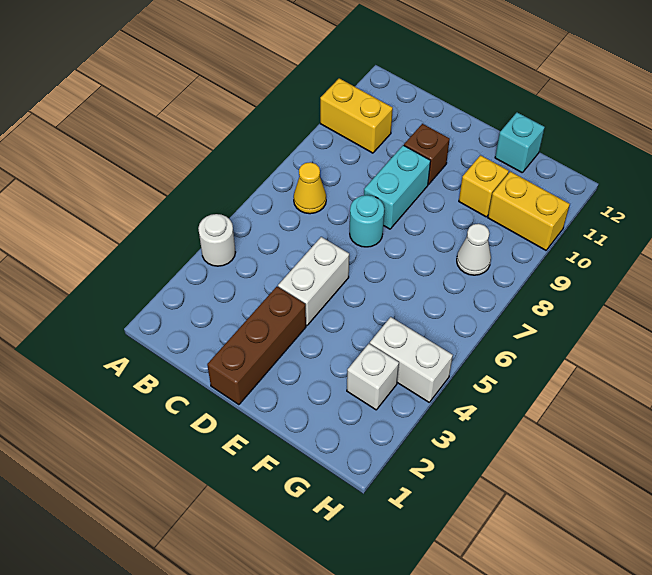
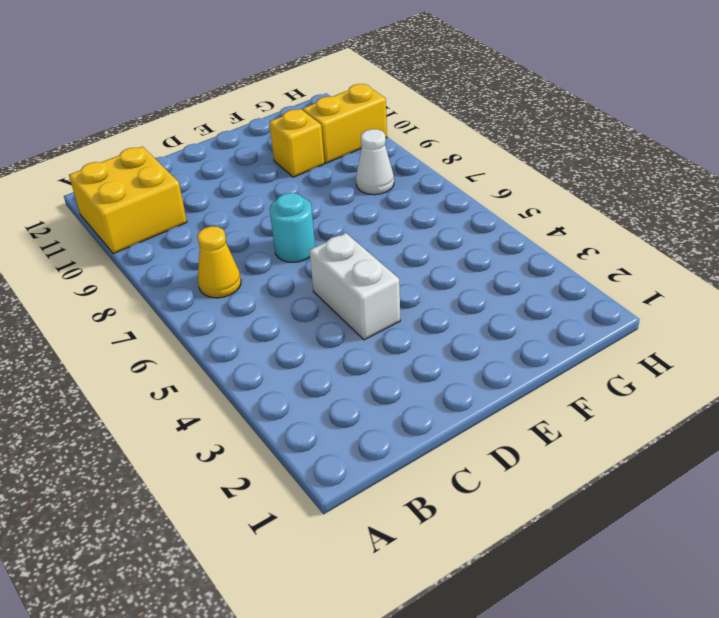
yellow brick A10:B11 level 1 -> yellow brick A10:B10 level 1
none -> white round brick A4 level 1
none -> brown brick D1:D3 level 1
none -> cyan brick D8:D9 level 1

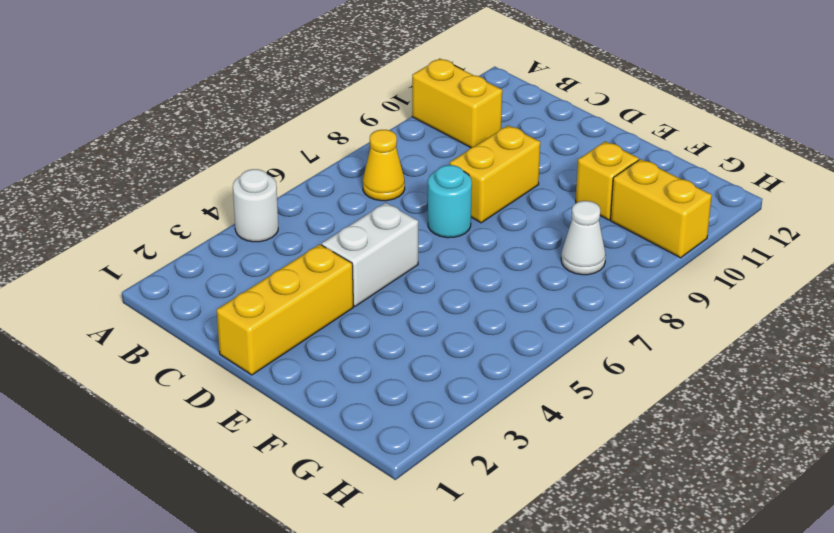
yellow brick D1:D3 level 1 -> brown brick D1:D3 level 1
yellow brick D8:D9 level 1 -> cyan brick D8:D9 level 1
none -> brown brick D10 level 1
none -> cyan brick F12 level 1
none -> white brick G3 level 1

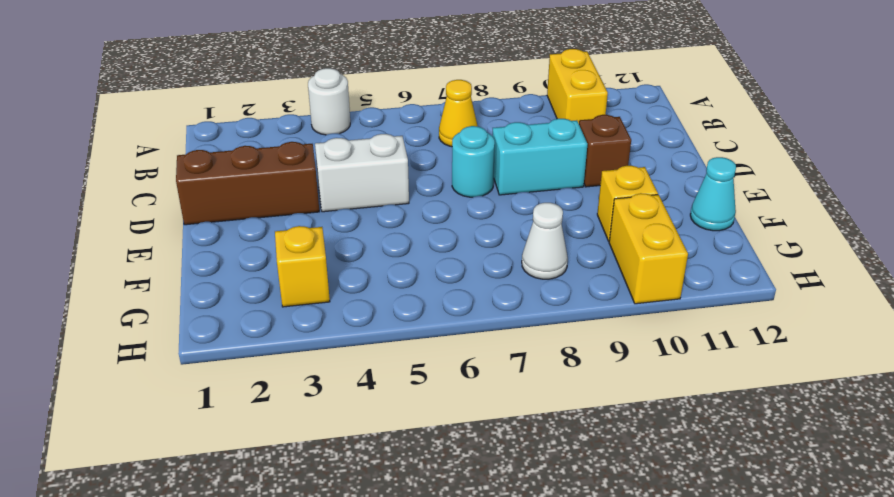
cyan cone F12 level 1 -> cyan brick F12 level 1
yellow brick G3 level 1 -> white brick G3 level 1
none -> white brick G4:H4 level 1

